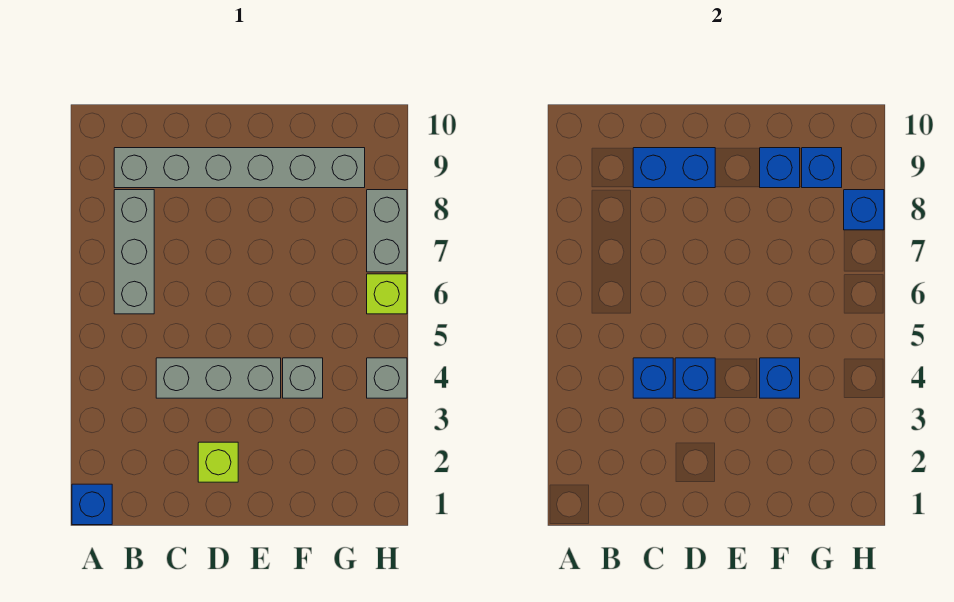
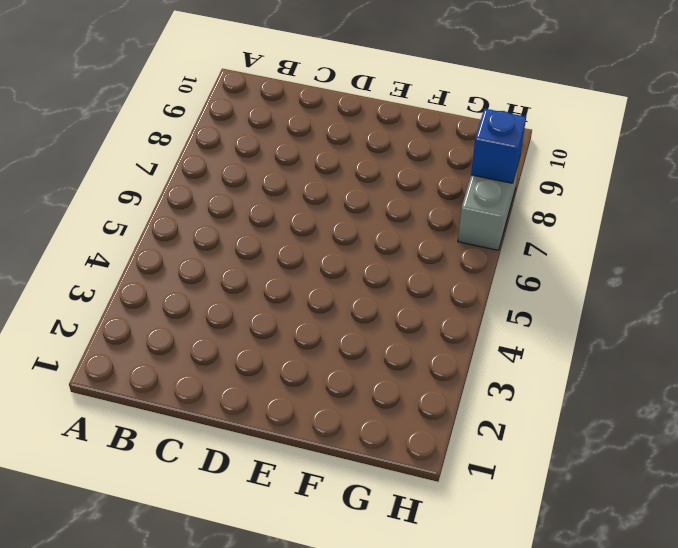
none -> blue brick A1 level 1
none -> grey brick B6:B8 level 1
none -> grey brick B9:G9 level 1

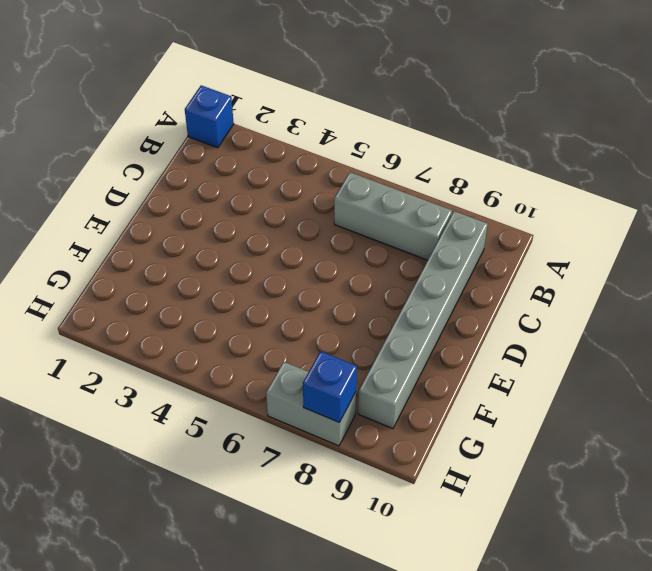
none -> grey brick C4:E4 level 1
none -> lime brick D2 level 1
none -> grey brick F4 level 1

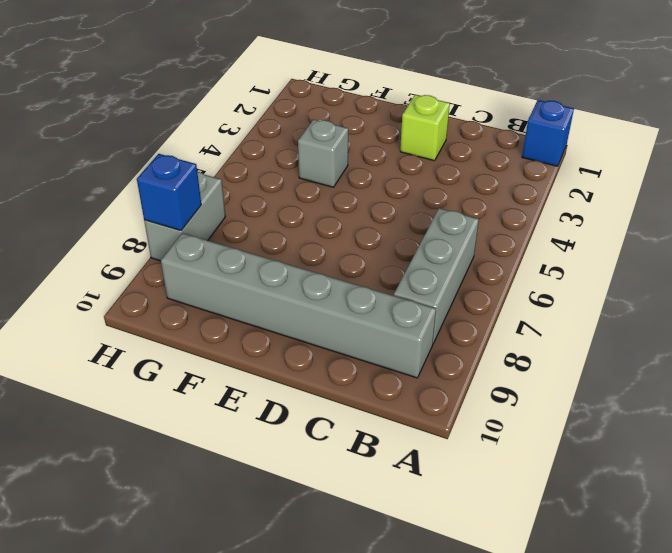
none -> grey brick C4:E4 level 1
none -> grey brick H4 level 1
none -> lime brick H6 level 1

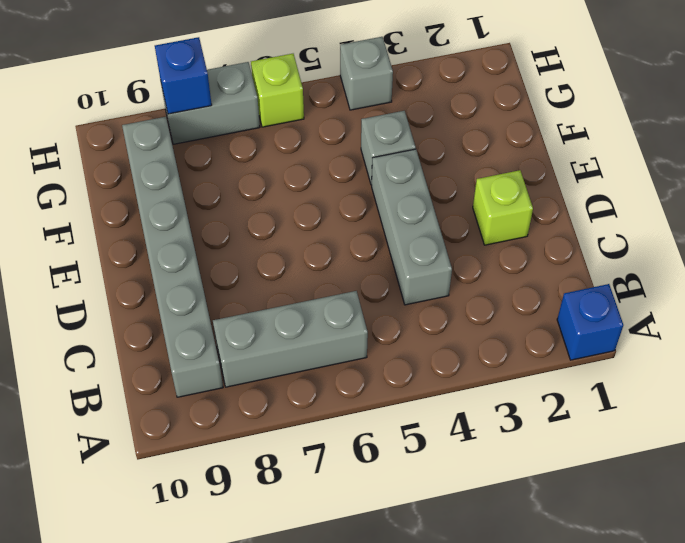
none -> blue brick C4 level 2
none -> blue brick C9:D9 level 2
none -> blue brick D4 level 2

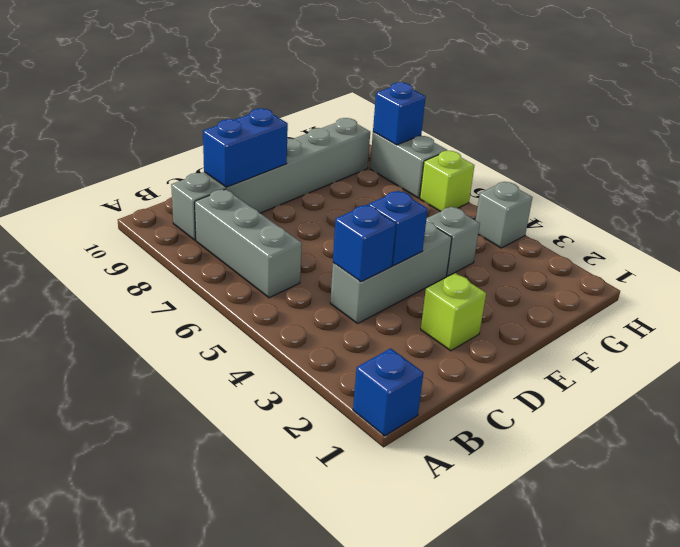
none -> blue brick F4 level 2
none -> blue brick F9 level 2
none -> blue brick G9 level 2

